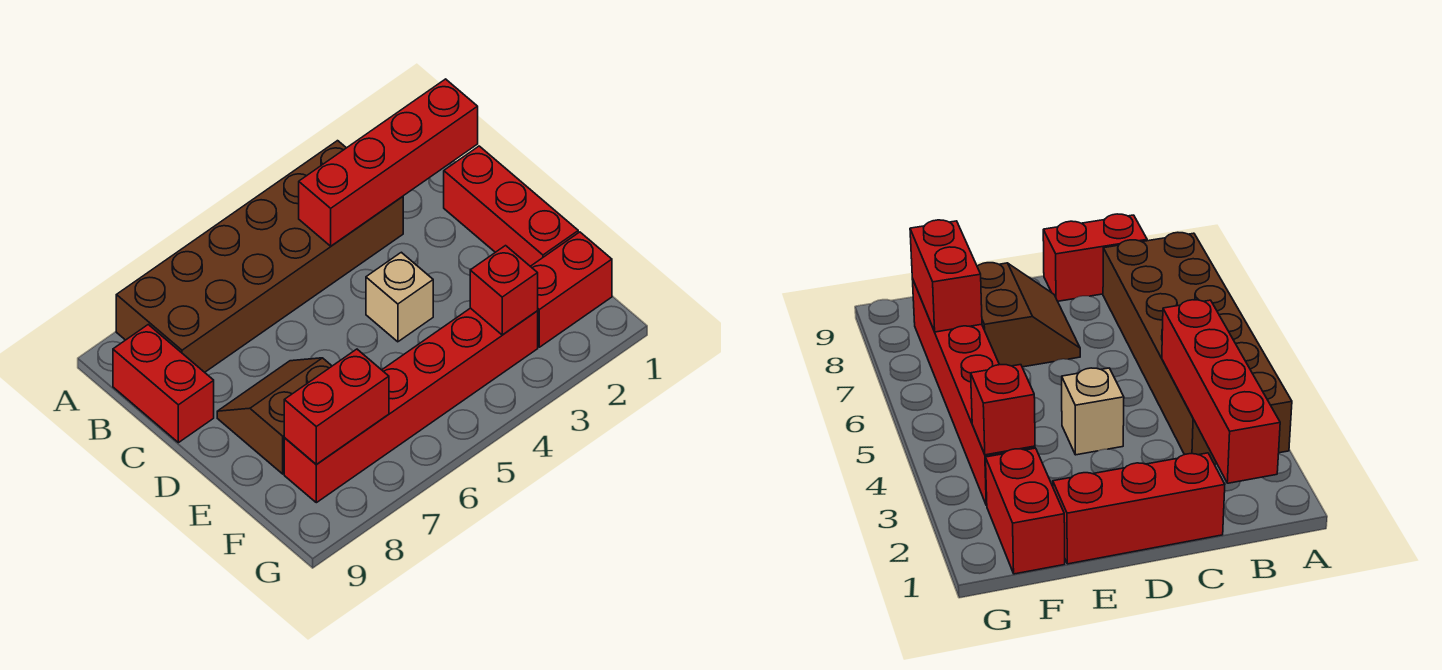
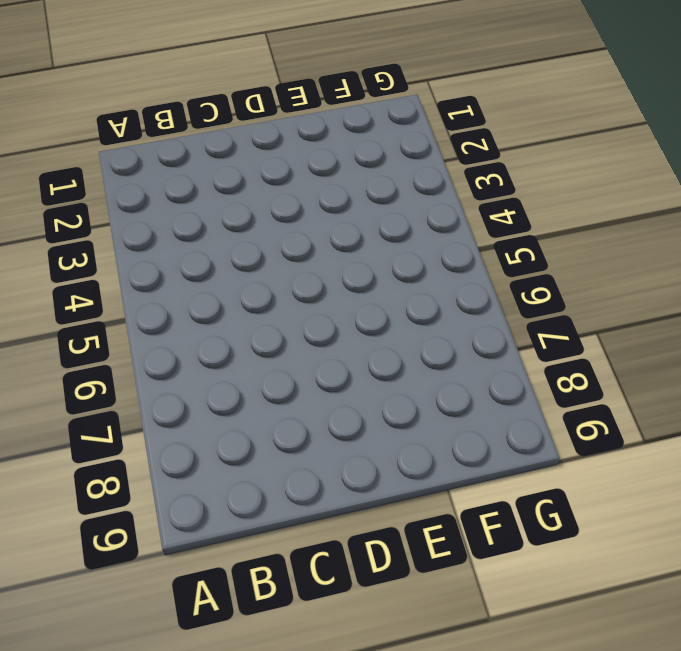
none -> brown brick A3:B8 level 1
none -> red brick B9:C9 level 1

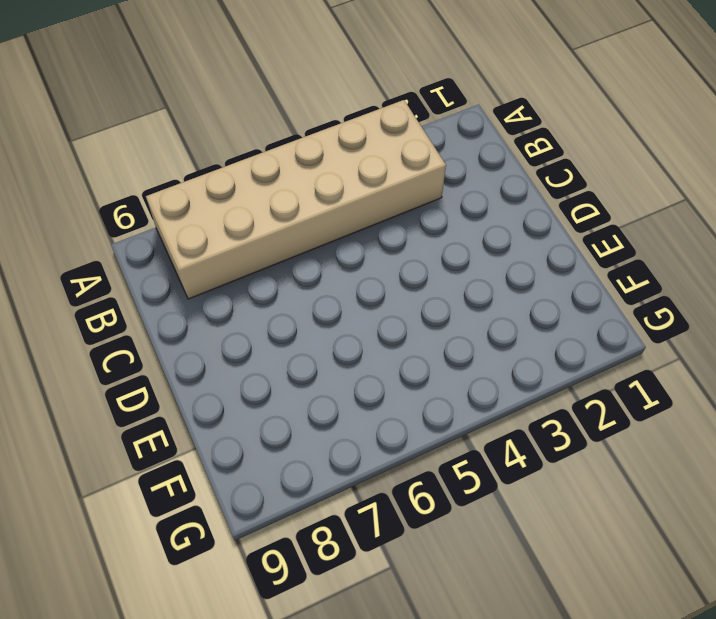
tan brick A3:B8 level 1 -> brown brick A3:B8 level 1
none -> red brick B9:C9 level 1
none -> red brick C1:E1 level 1

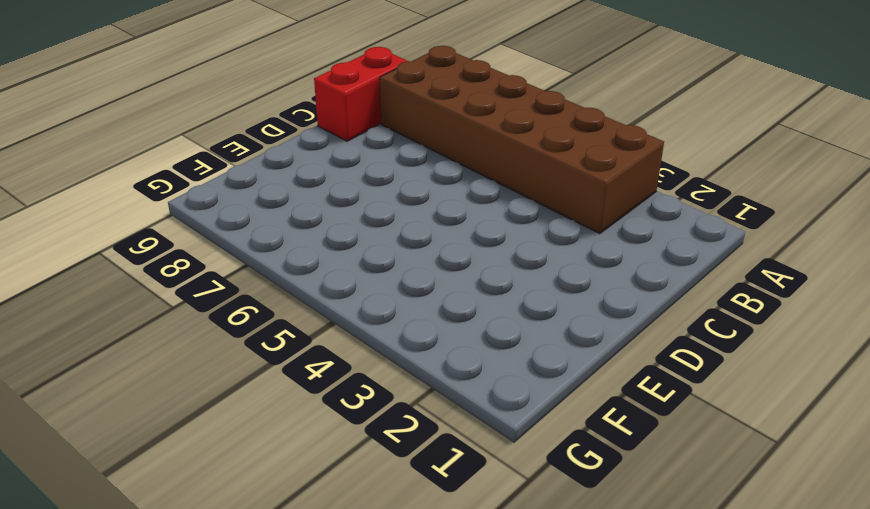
none -> red brick C1:E1 level 1
none -> tan brick D4 level 1

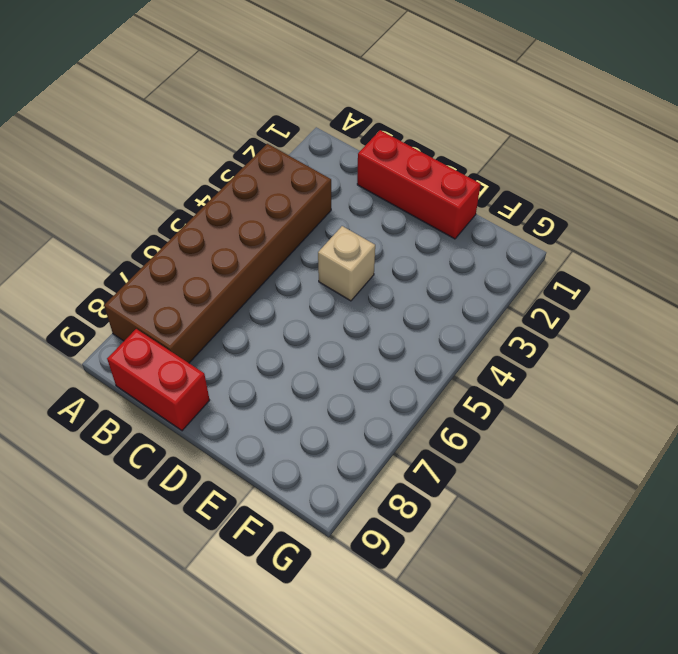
none -> brown slope D7:E8 level 1 top E
none -> red brick F1:F2 level 1

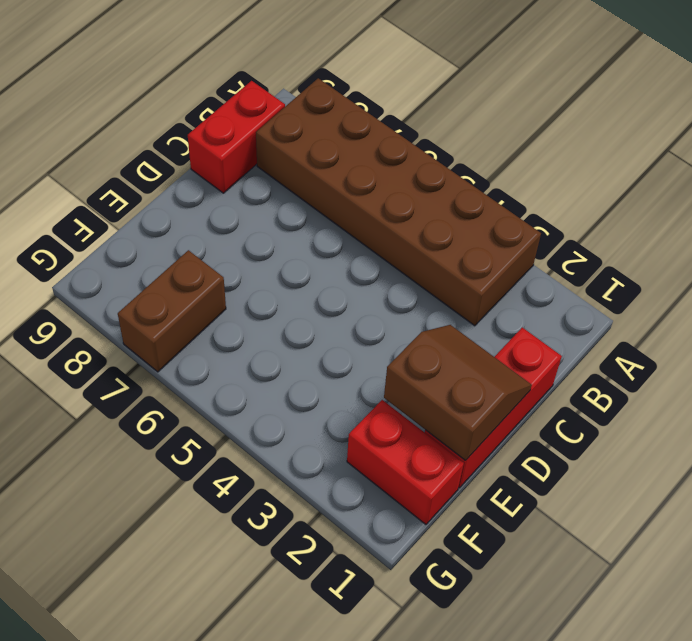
brown slope D1:E2 level 2 top E -> brown slope D7:E8 level 1 top E
brown brick F7:G7 level 1 -> red brick F3:F8 level 1
none -> tan brick D4 level 1
none -> red brick B1:B4 level 2

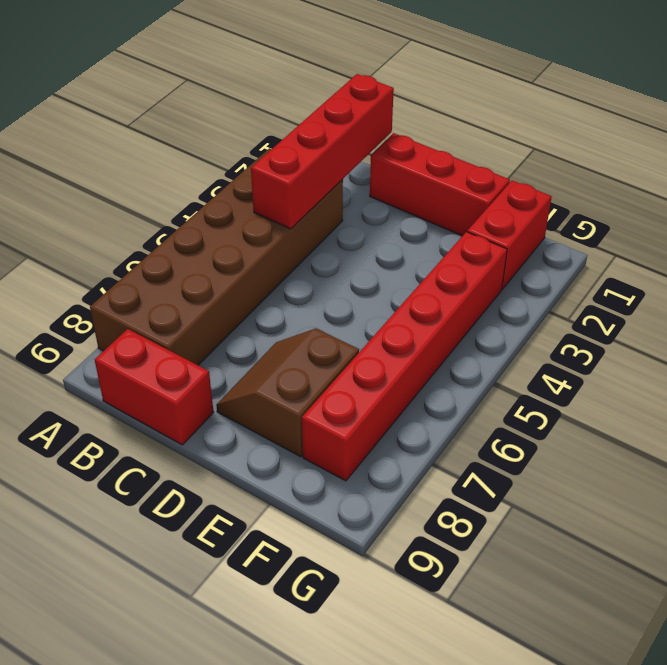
none -> tan brick D4 level 1
none -> red brick F3 level 2

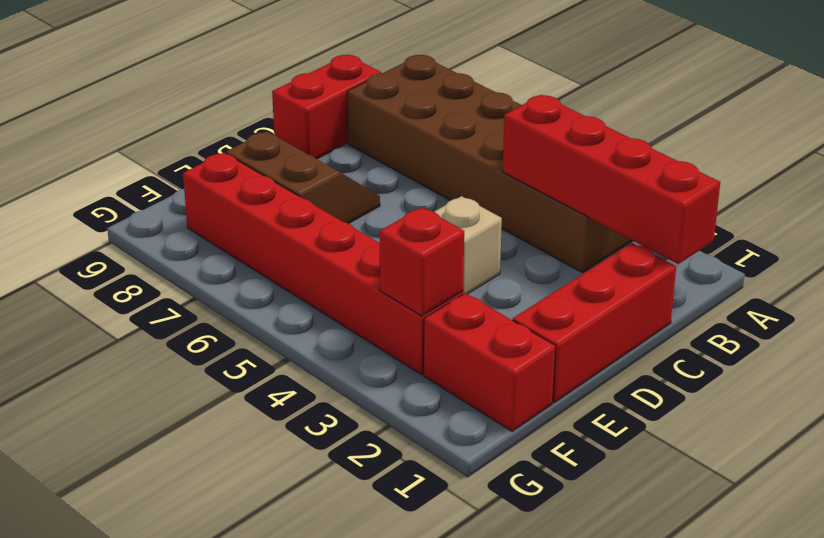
none -> red brick F7:F8 level 2

